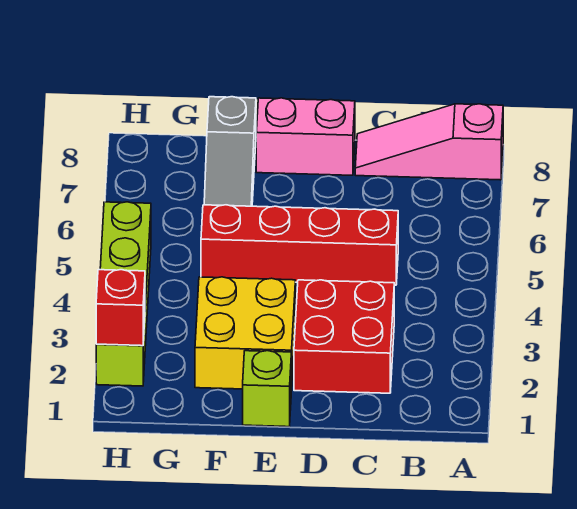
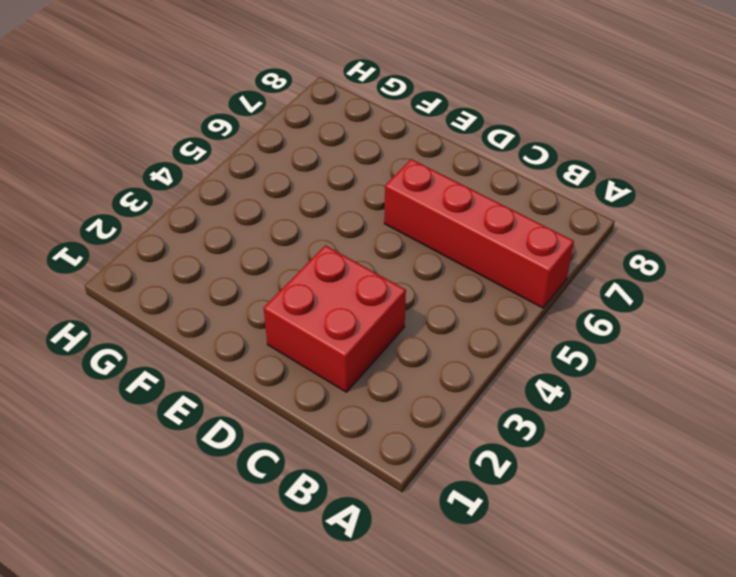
red brick A6:D6 level 1 -> red brick C5:F5 level 1
none -> pink slope A8:C8 level 1 top A
none -> pink brick D8:E8 level 1

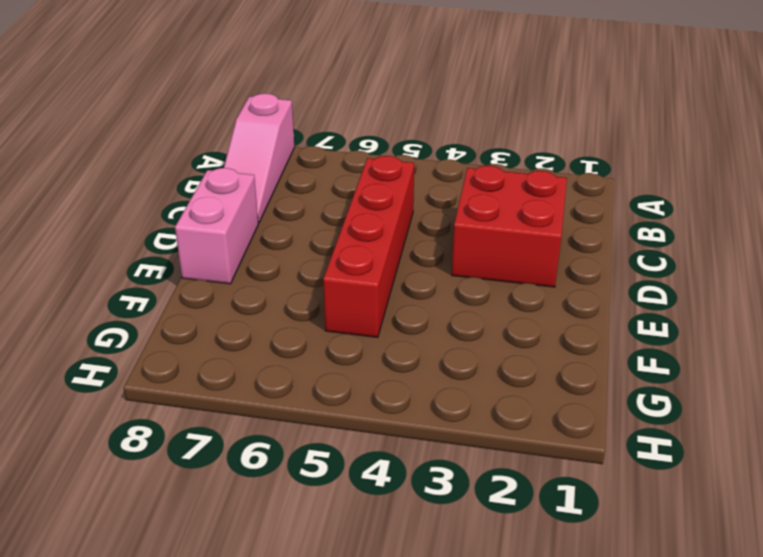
none -> lime brick E1 level 1
none -> yellow brick E2:F3 level 1

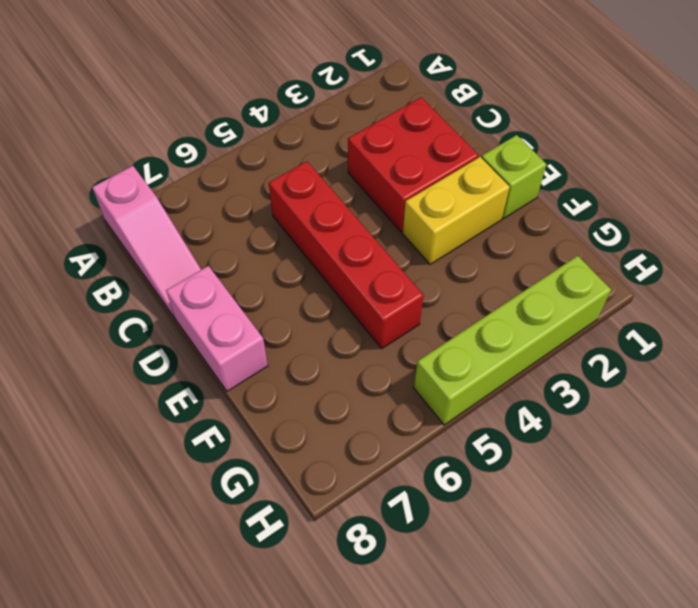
yellow brick E2:E3 level 1 -> yellow brick E2:F3 level 1
none -> grey slope F6:F8 level 1 top 8
none -> red brick H2 level 2

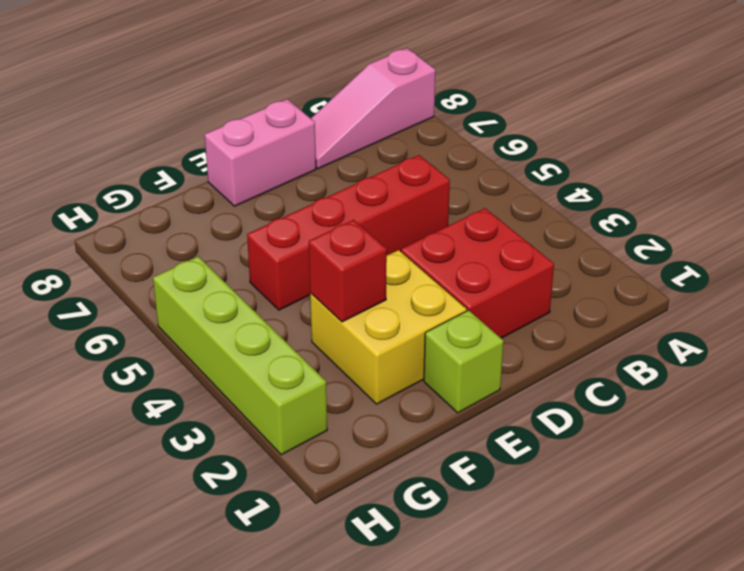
red brick F3 level 2 -> red brick H2 level 2
none -> grey slope F6:F8 level 1 top 8

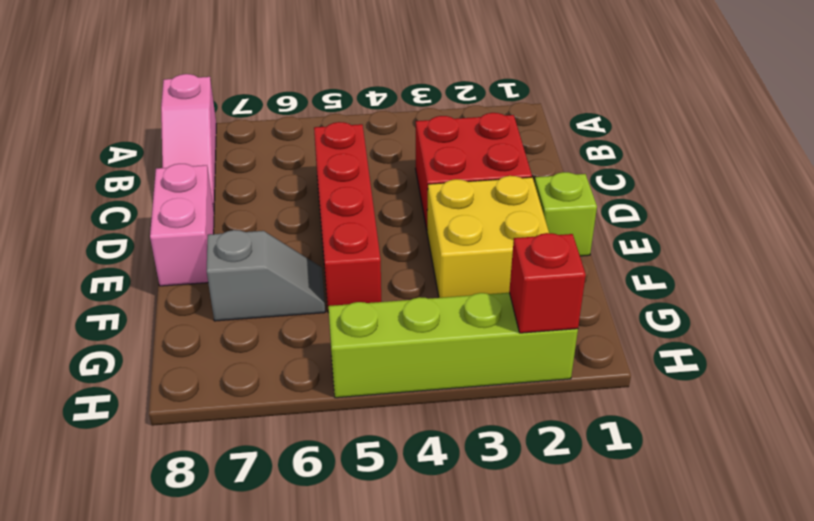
grey slope F6:F7 level 1 top 7 -> grey slope F6:F8 level 1 top 8

